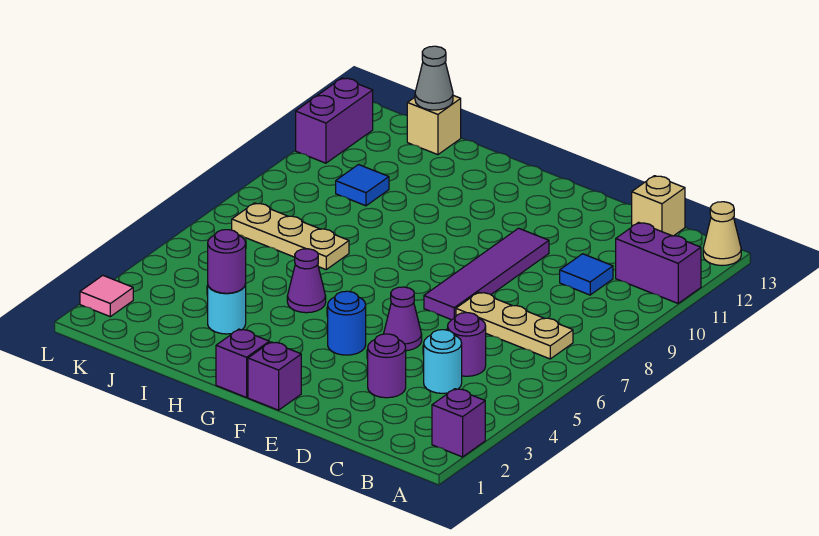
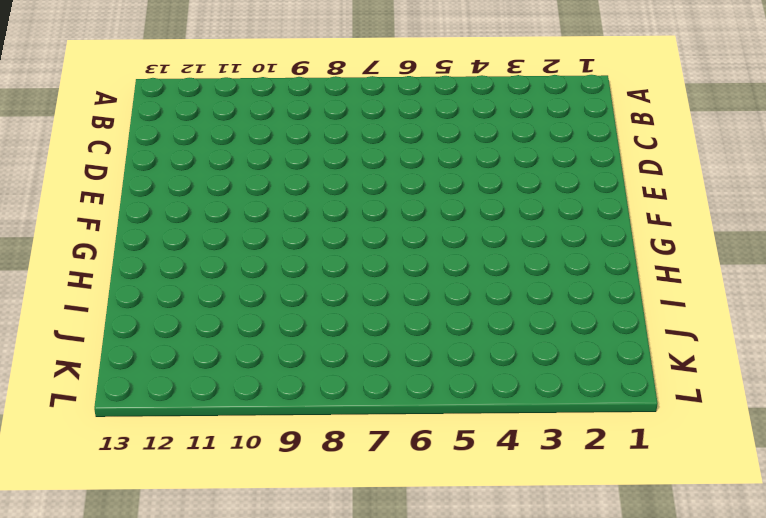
none -> purple brick A2 level 1
none -> purple brick A11:B11 level 1
none -> tan cone A13 level 1

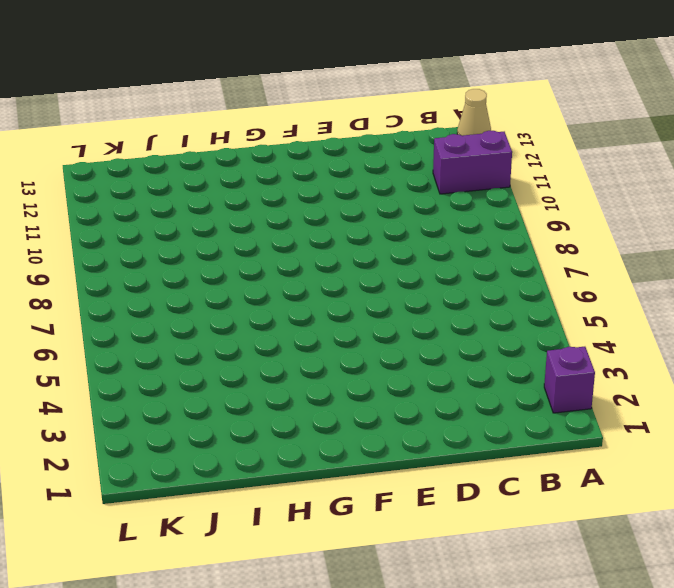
none -> tan plate B7:D7 level 1
none -> cyan round brick C4 level 1
none -> purple round brick C5 level 1

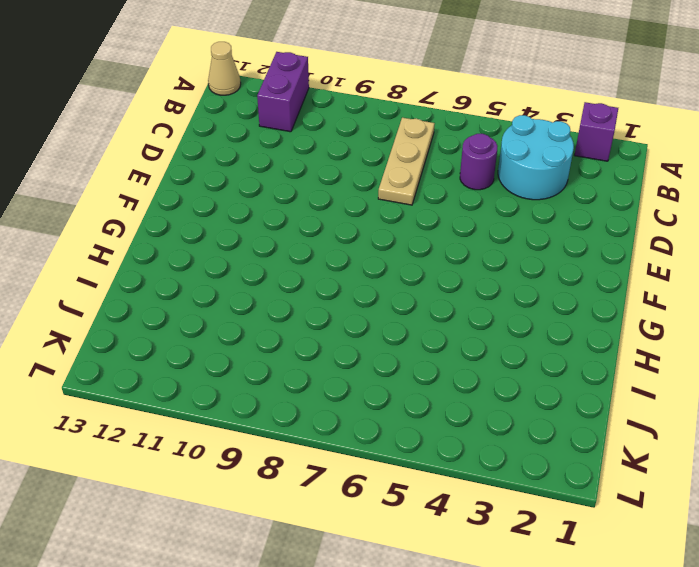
cyan round brick B3:C4 level 1 -> cyan round brick C4 level 1
none -> blue tile C10 level 1
none -> tan brick C13 level 1
none -> purple round brick D3 level 1

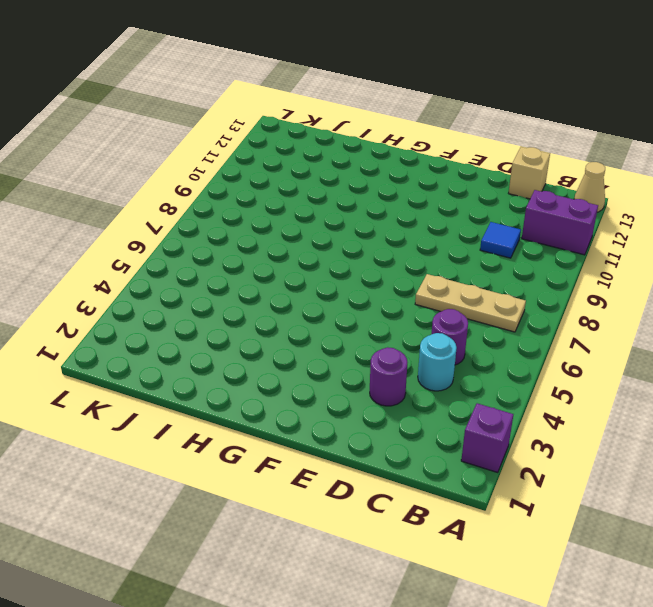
none -> purple cone E5 level 1
none -> purple tile E7:E10 level 1
none -> purple brick F1 level 1

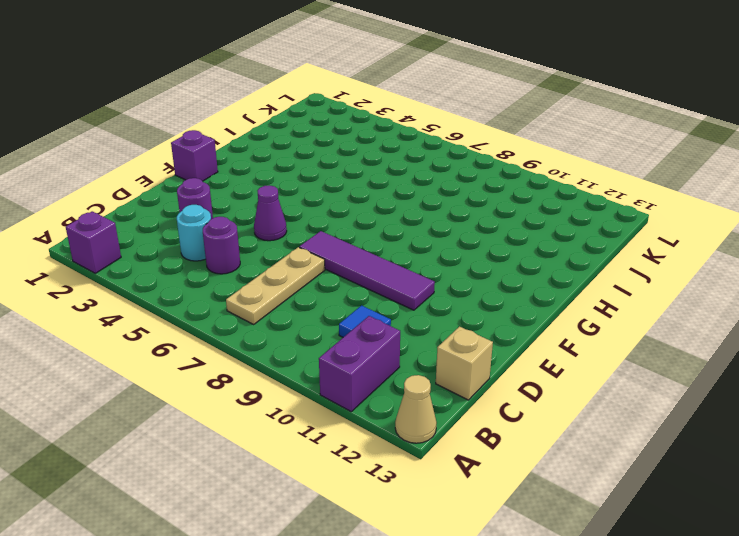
none -> blue round brick F4 level 1
none -> purple brick G1 level 1
none -> purple cone H5 level 1

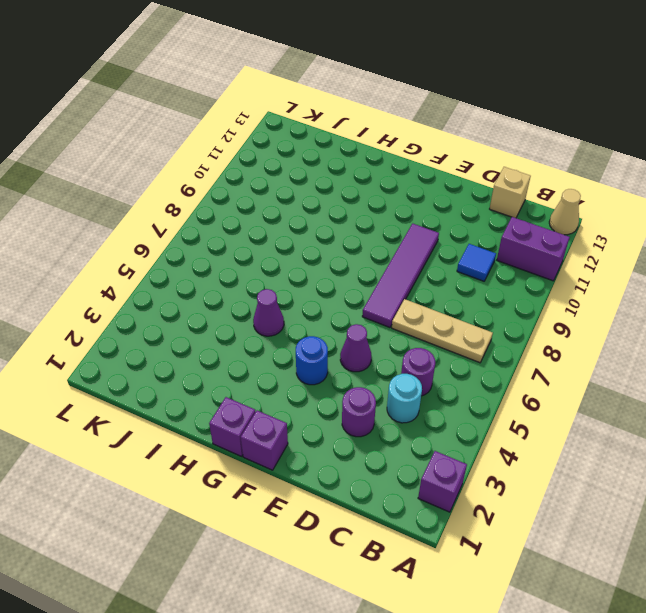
none -> cyan round brick I3 level 1
none -> tan plate I7:K7 level 1
none -> blue tile J10 level 1

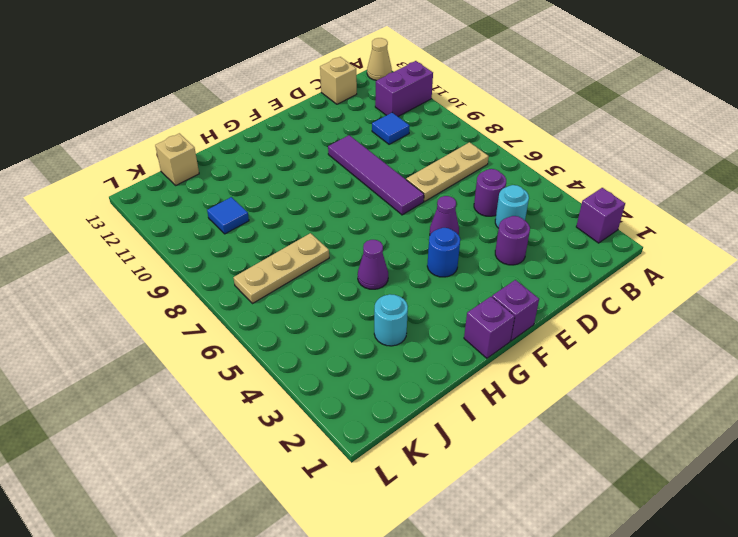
none -> pink tile L2 level 1
none -> purple brick L11:L12 level 1
none -> purple round brick I3 level 2

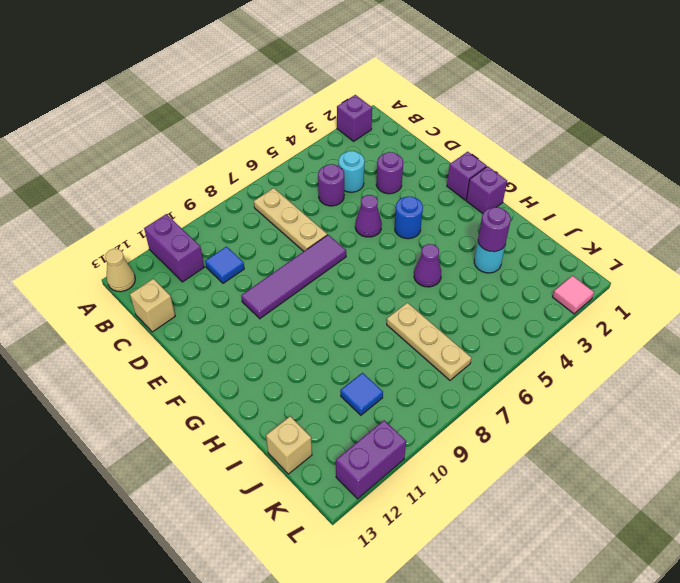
none -> grey cone J13 level 2

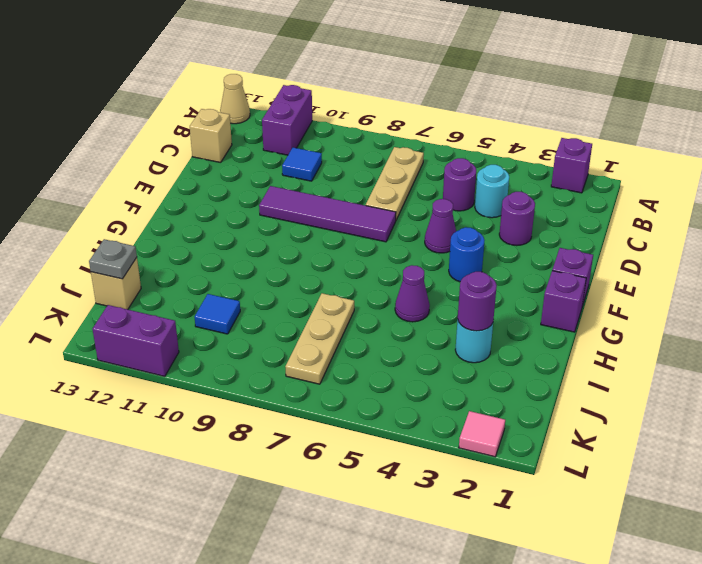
grey plate J13 level 2 -> grey cone J13 level 2

